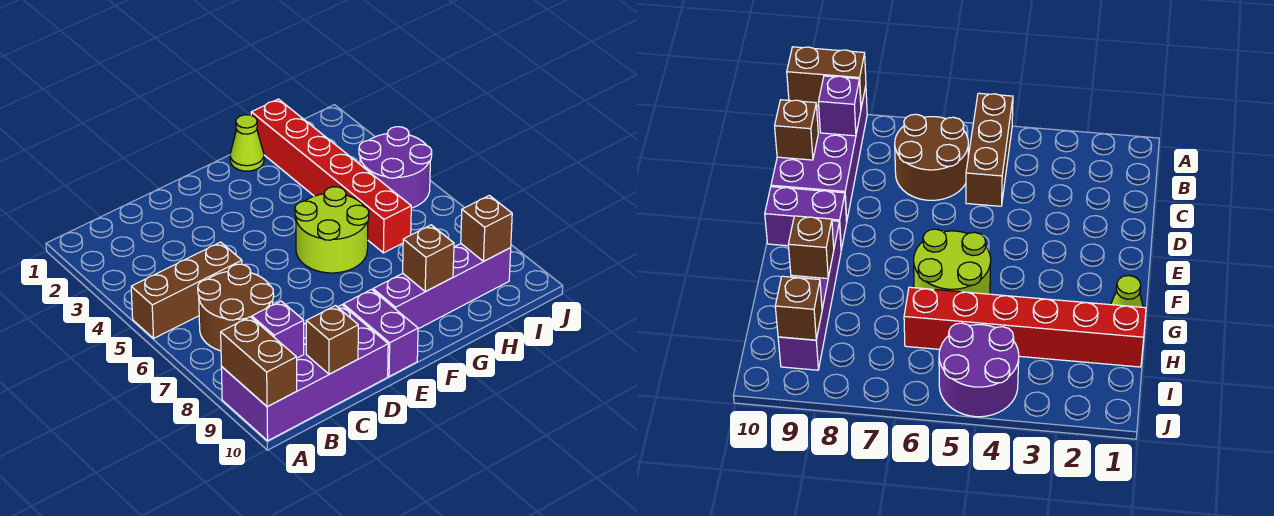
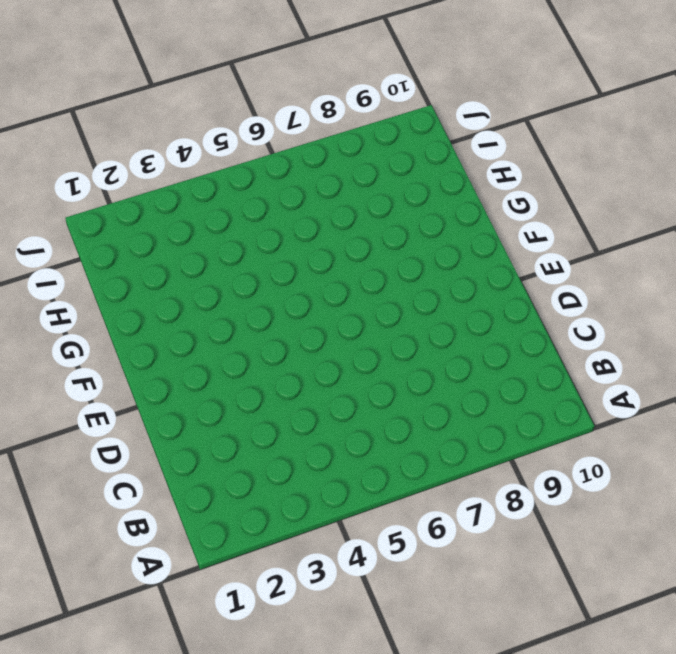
none -> brown brick A5:C5 level 1
none -> purple brick A9:D10 level 1
none -> brown round brick B6:C7 level 1

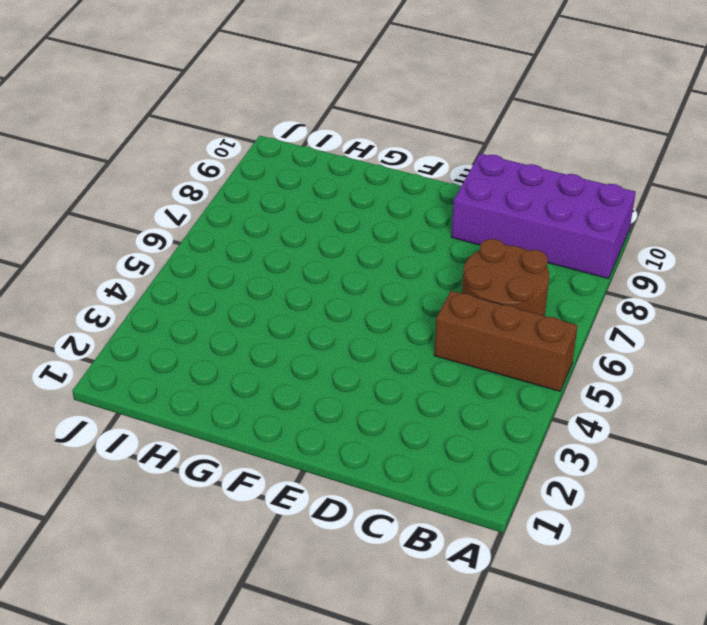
none -> purple brick E9:E10 level 1
none -> lime round brick F5:G6 level 1
none -> purple brick F9:I9 level 1

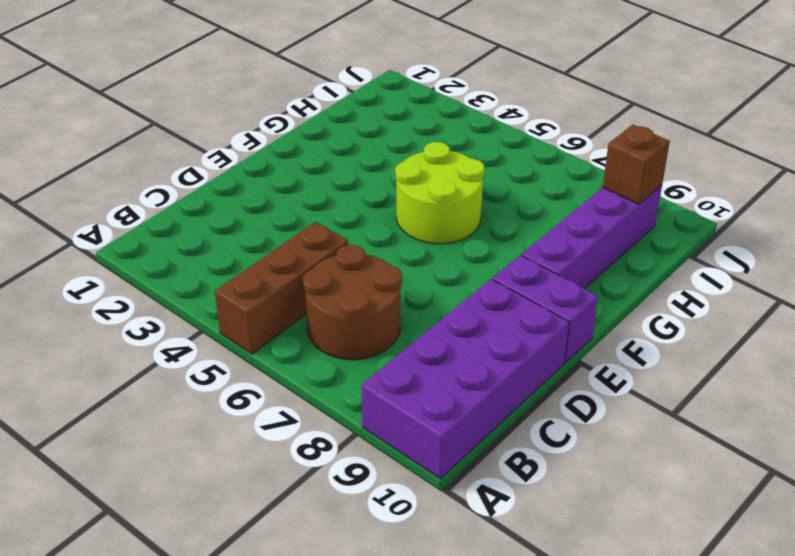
none -> lime cone G1 level 1
none -> red brick H1:H6 level 1
none -> purple round brick I4:J5 level 1

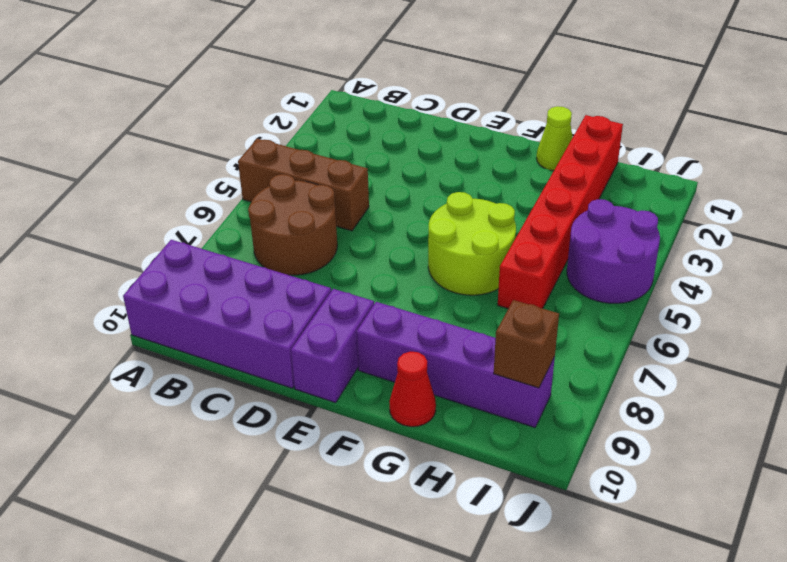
red cone G10 level 1 -> none
none -> brown brick A9:A10 level 2
none -> purple brick B9 level 2
none -> brown brick C10 level 2

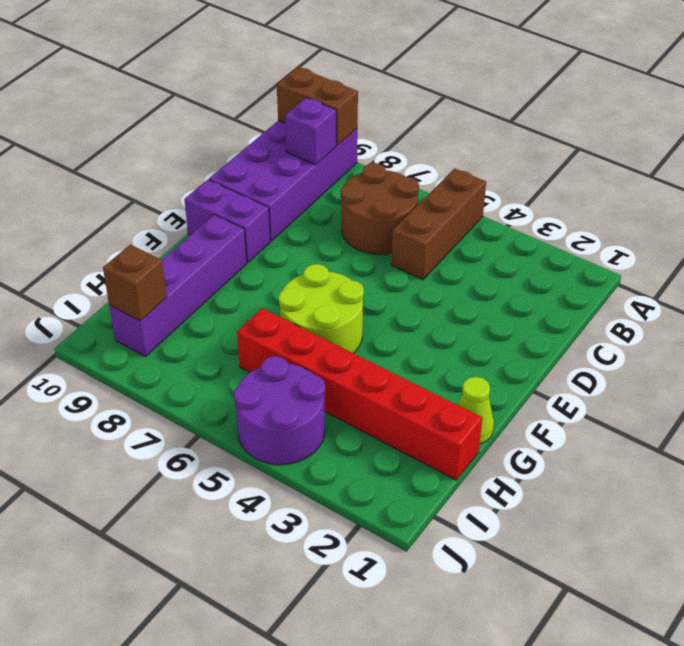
none -> brown brick C10 level 2
none -> brown brick G9 level 2

